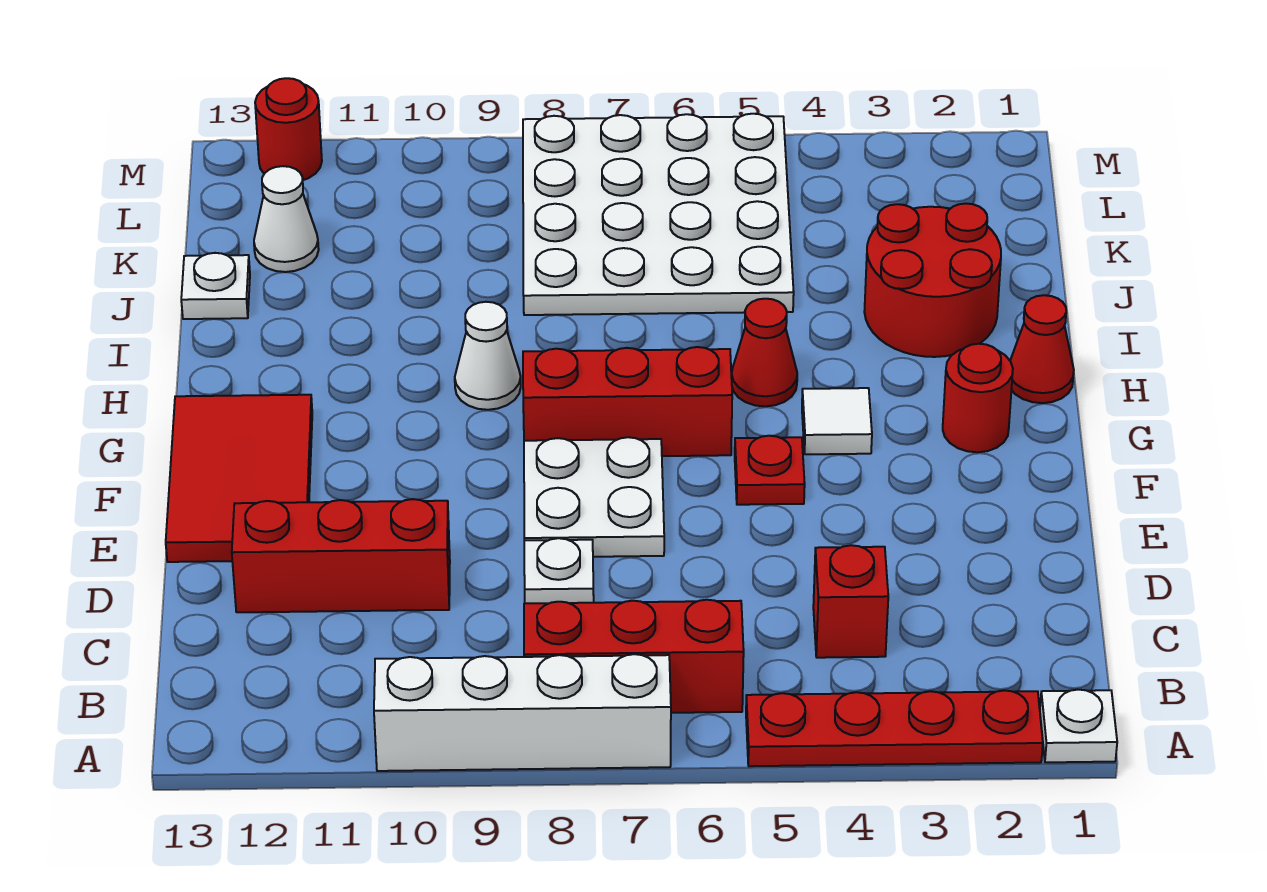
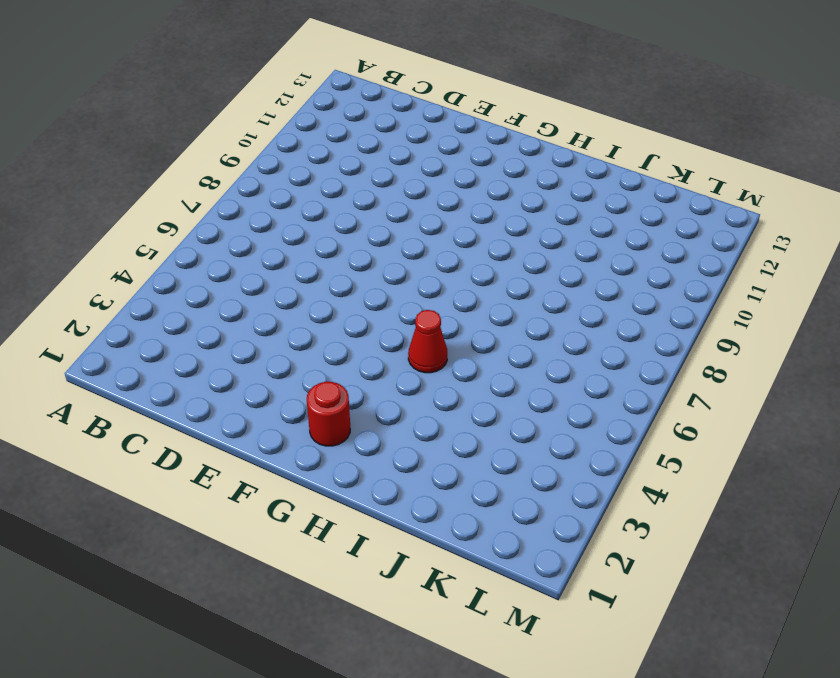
none -> white plate A1 level 1
none -> red plate A2:A5 level 1
none -> white brick A7:A10 level 1

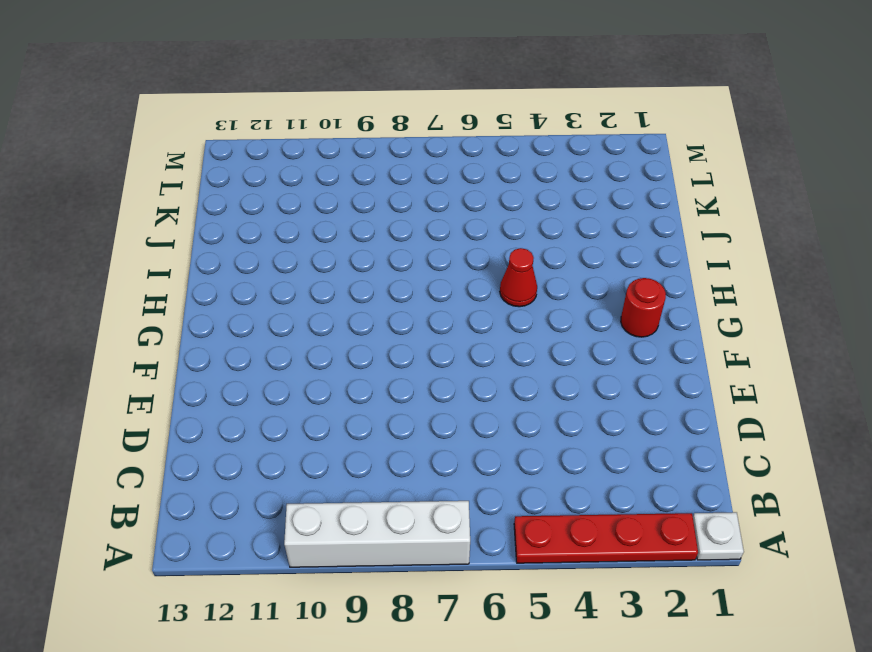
none -> red brick B6:B8 level 1
none -> red brick C4 level 1
none -> white plate D8 level 1

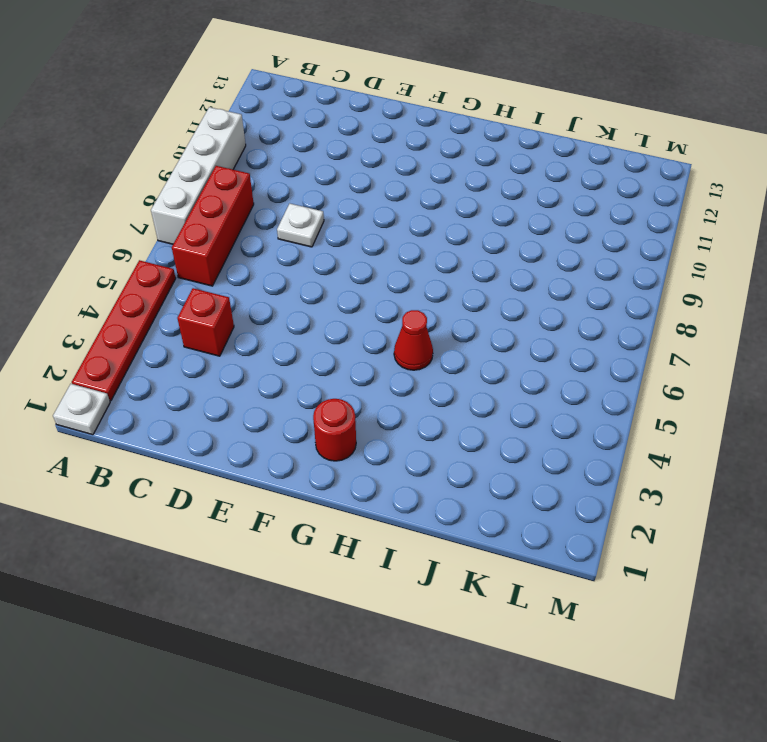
none -> red brick D10:D12 level 1
none -> white plate E7:F8 level 1
none -> red tile E12:G13 level 1

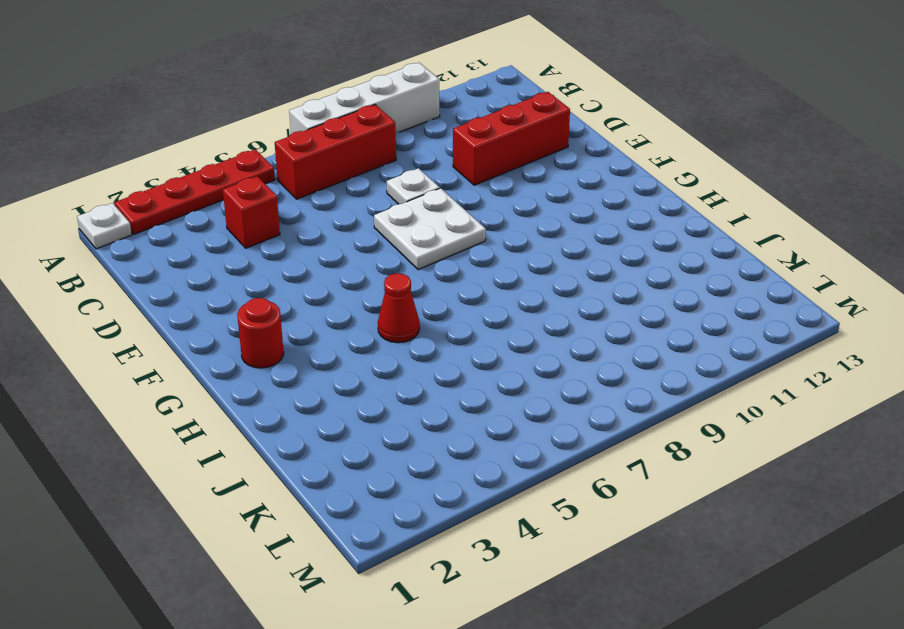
none -> red tile E12:G13 level 1
none -> red plate F5 level 1
none -> white tile G4 level 1

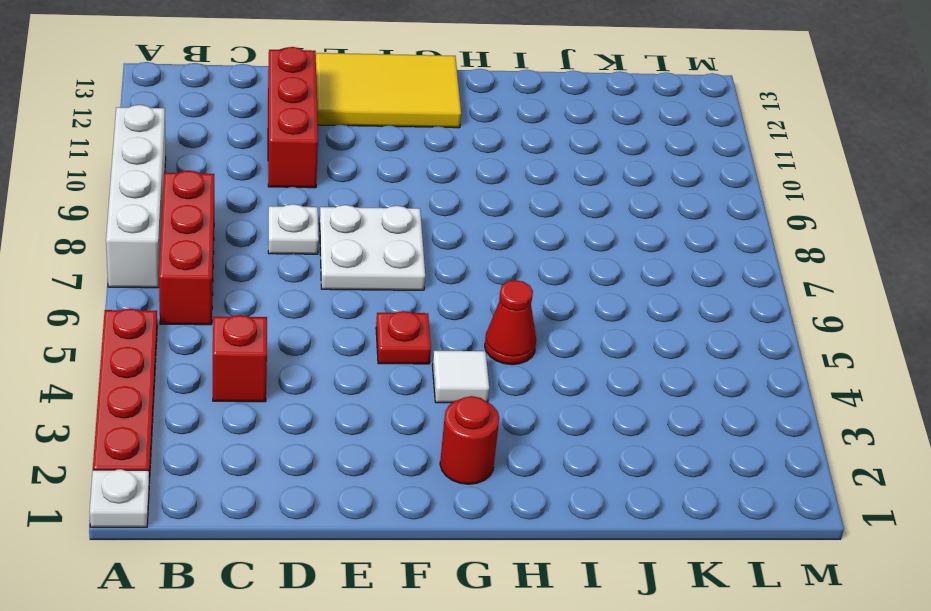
yellow tile E12:G13 level 1 -> red tile E12:G13 level 1
none -> red brick G6:G8 level 1
none -> red cone H1 level 1
none -> white cone H9 level 1

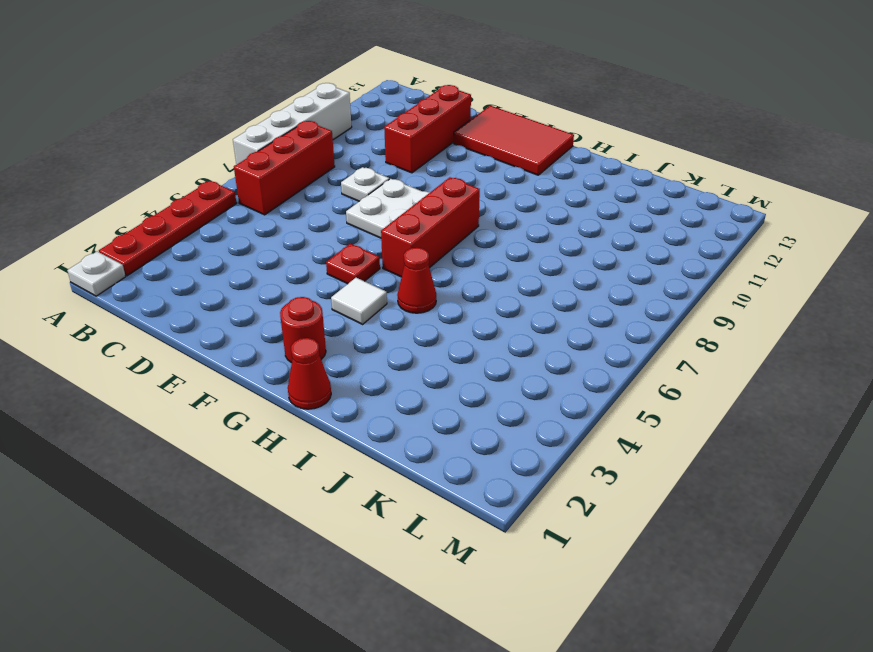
none -> red brick C4 level 1
none -> white cone H9 level 1
none -> red round brick I2:J3 level 1

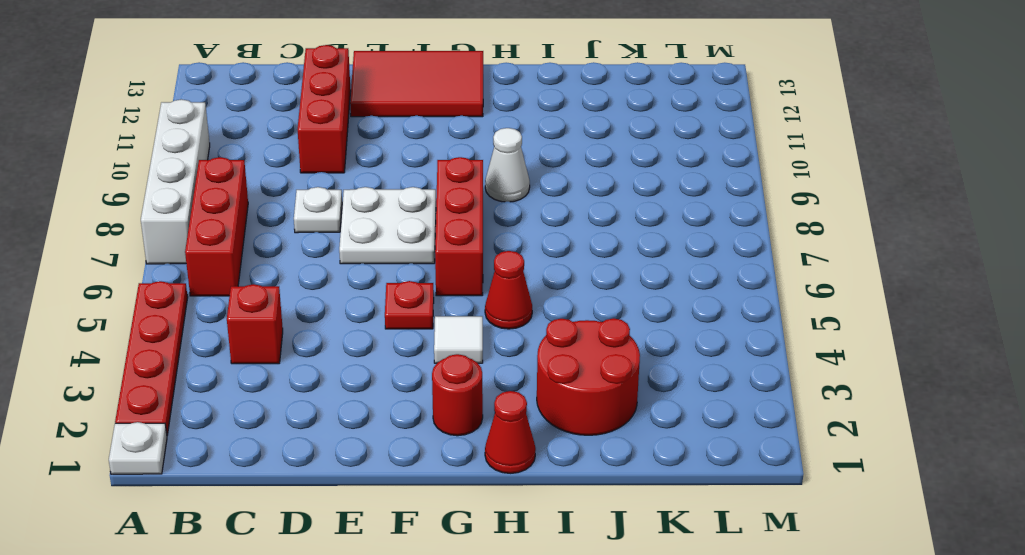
none -> white plate J5:M8 level 1
none -> white plate J13 level 1
none -> white cone K12 level 1

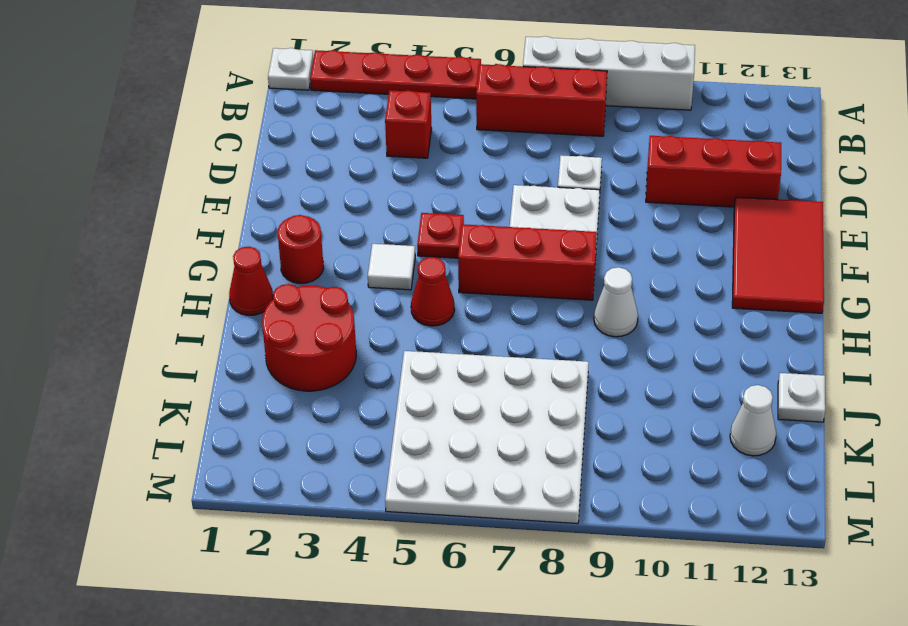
none -> red round brick M12 level 1

